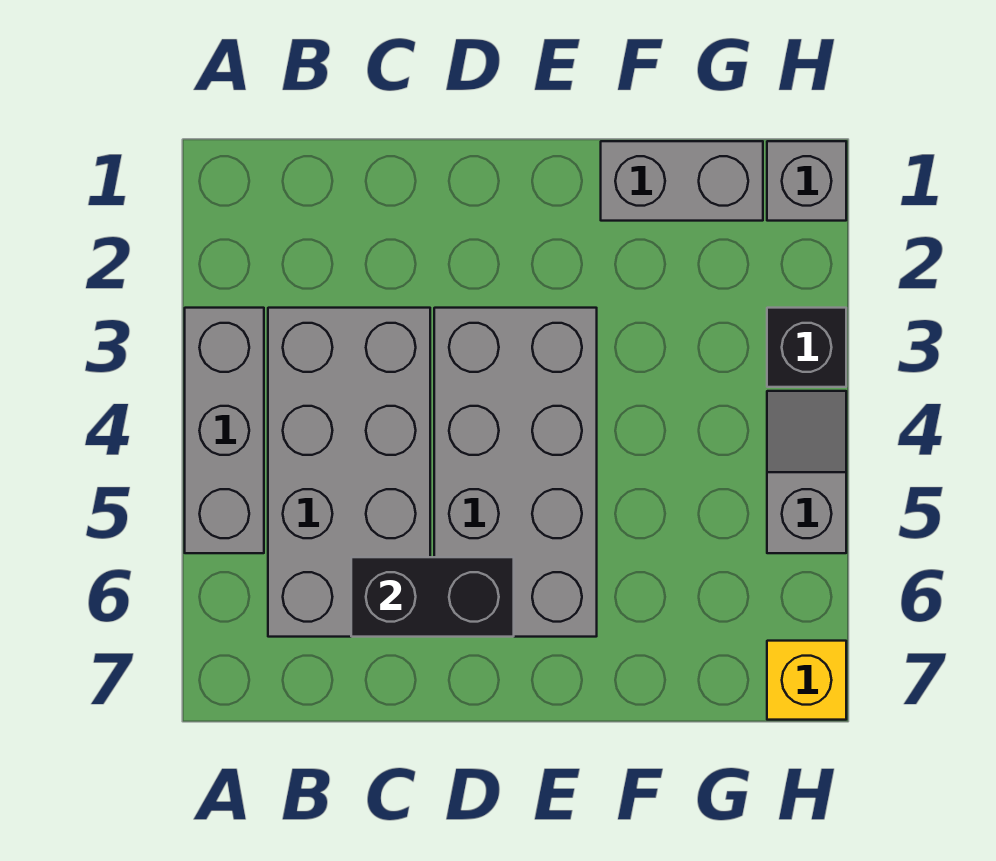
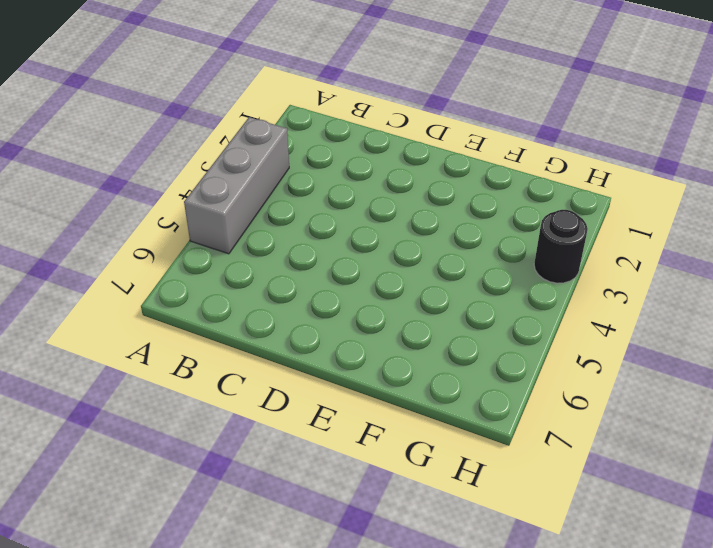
black round brick H3 level 1 -> black brick H3 level 1
none -> grey brick B3:C6 level 1
none -> grey brick D3:E6 level 1

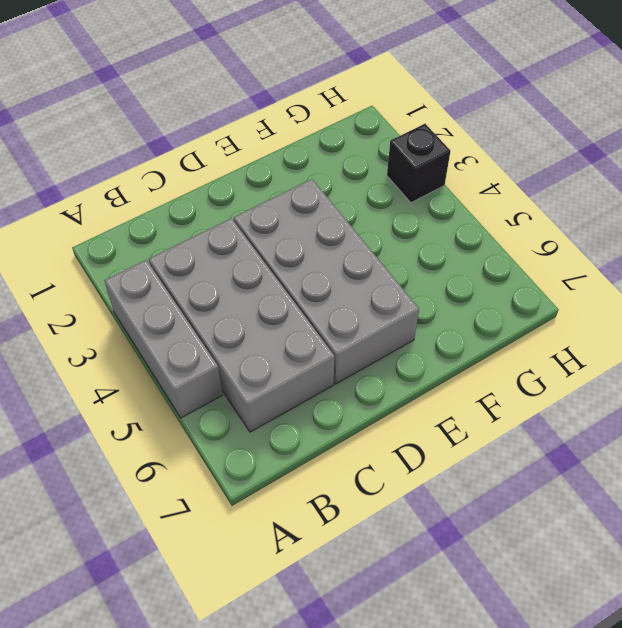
none -> grey brick F1:G1 level 1
none -> grey brick H1 level 1

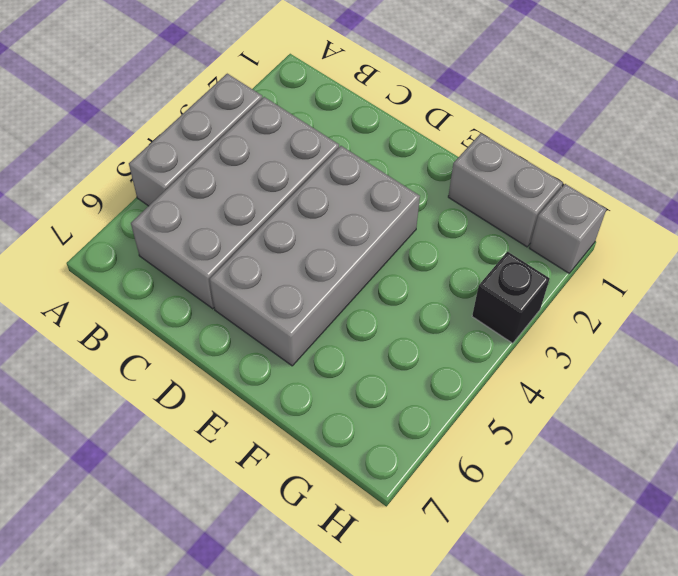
none -> grey slope H4:H5 level 1 top 5
none -> yellow brick H7 level 1

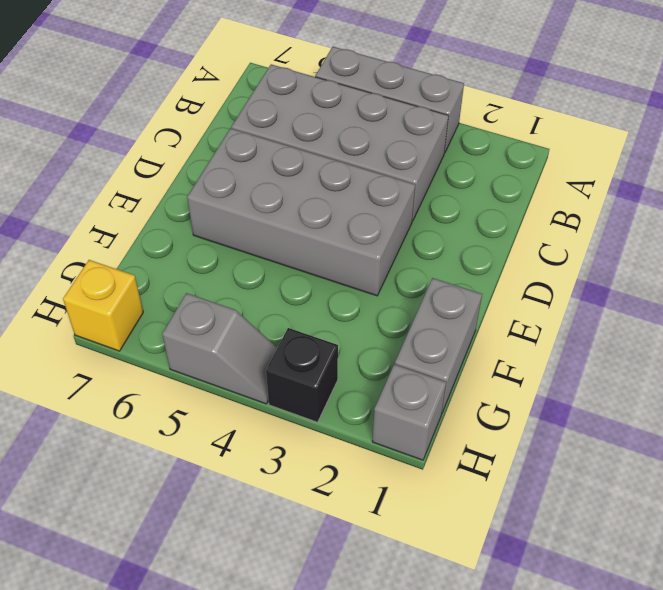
none -> black brick C6:D6 level 2

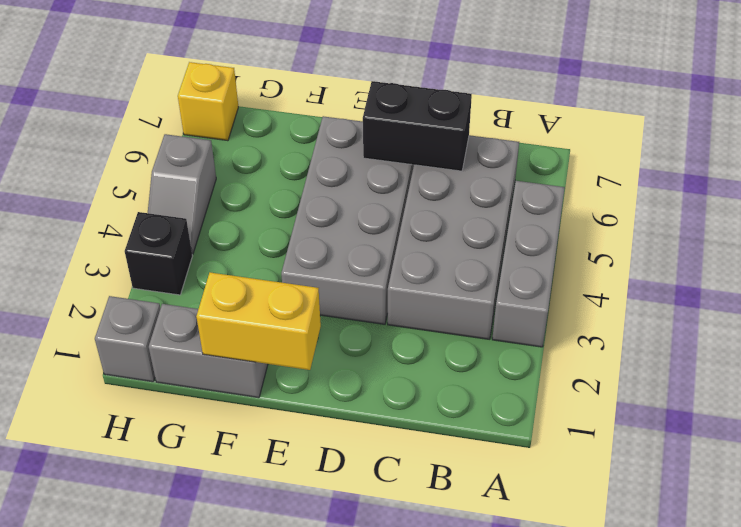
yellow brick E1:F1 level 2 -> none

